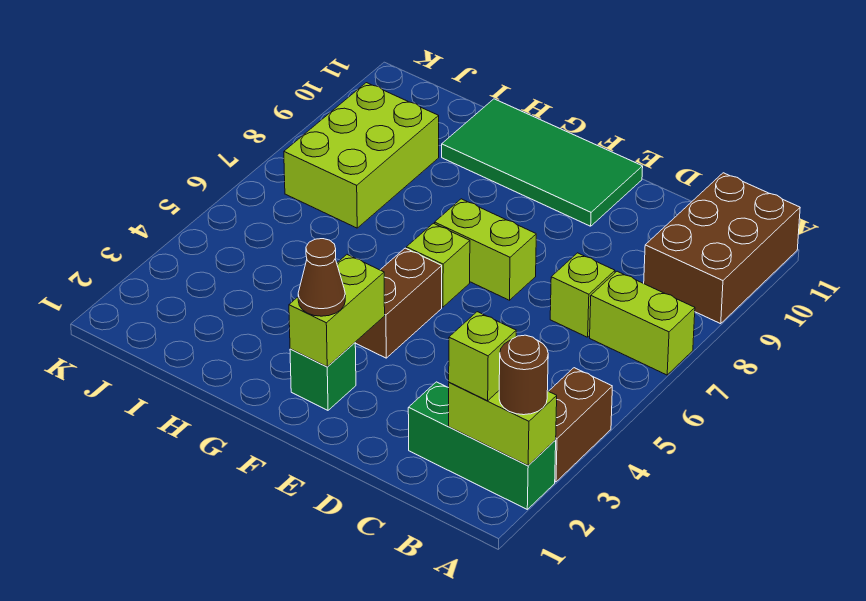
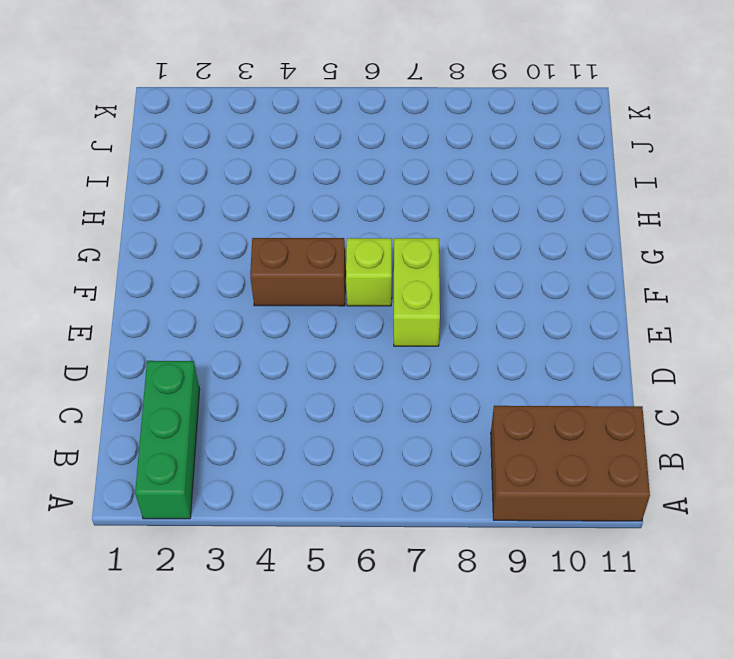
none -> brown brick A3:A4 level 1
none -> lime brick A7:B7 level 1
none -> lime brick C7 level 1

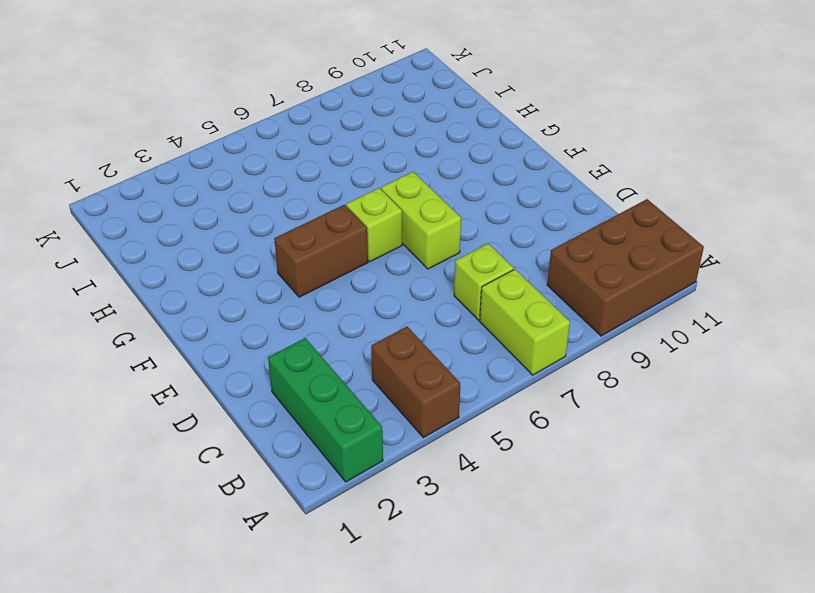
brown brick A4:B4 level 1 -> brown brick A3:A4 level 1
none -> green tile E10:H11 level 1
none -> green brick F2 level 1
none -> lime brick I7:J9 level 1

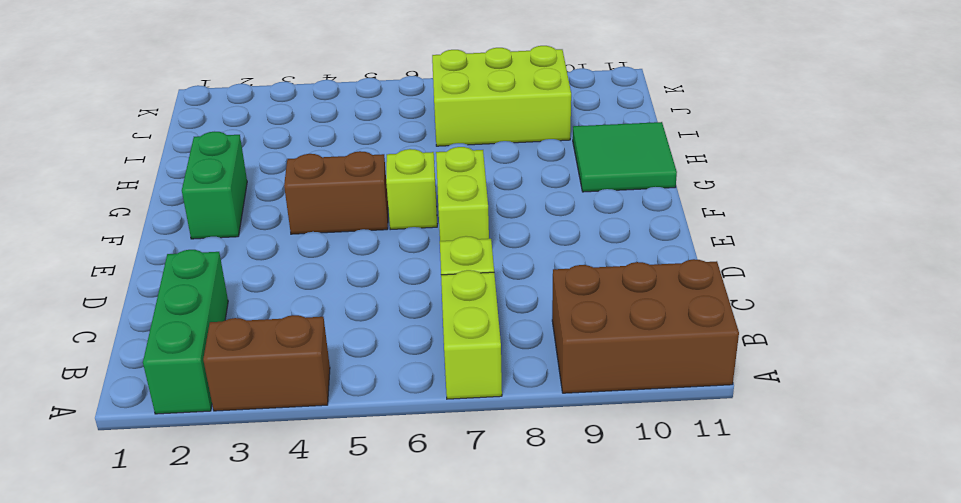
green brick F2:G2 level 1 -> green brick F2 level 1
green tile G10:H11 level 1 -> green tile E10:H11 level 1
none -> lime brick A2:B2 level 2
none -> lime brick F2:F3 level 2
none -> brown round brick A2 level 3

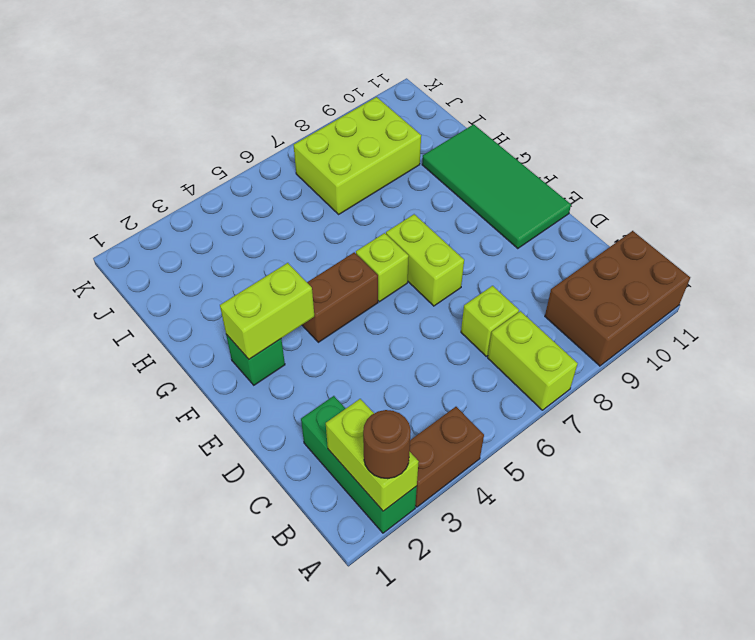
none -> lime brick B2 level 3
none -> brown cone F2 level 3

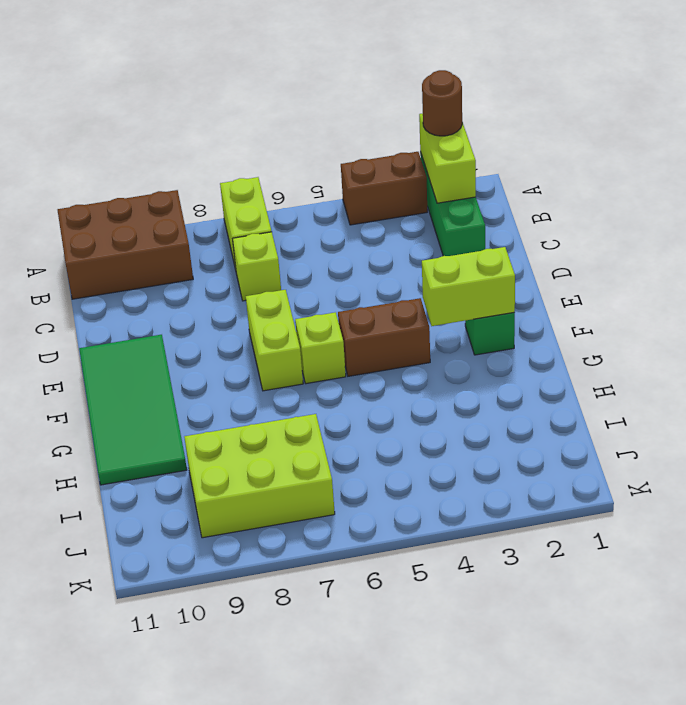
none -> lime brick B2 level 3
none -> brown cone F2 level 3

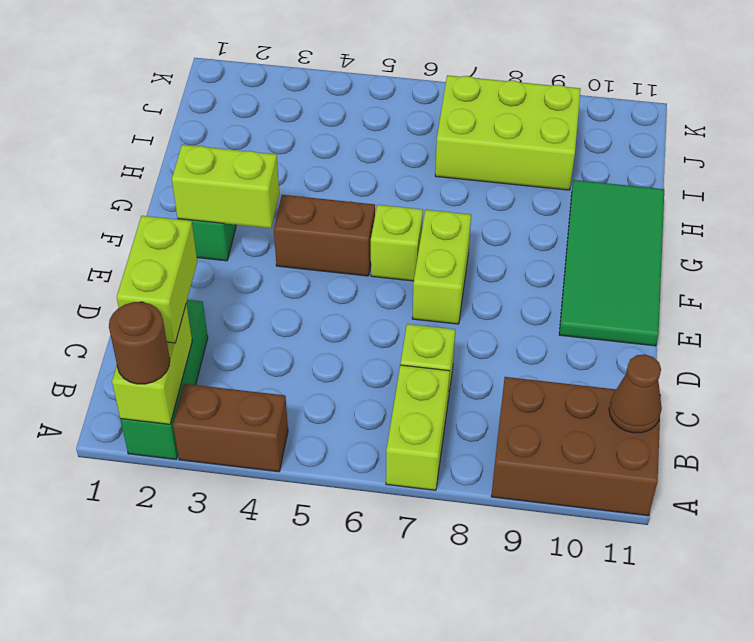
lime brick B2:C2 level 3 -> lime brick B2 level 3
brown cone B11 level 2 -> brown cone F2 level 3

